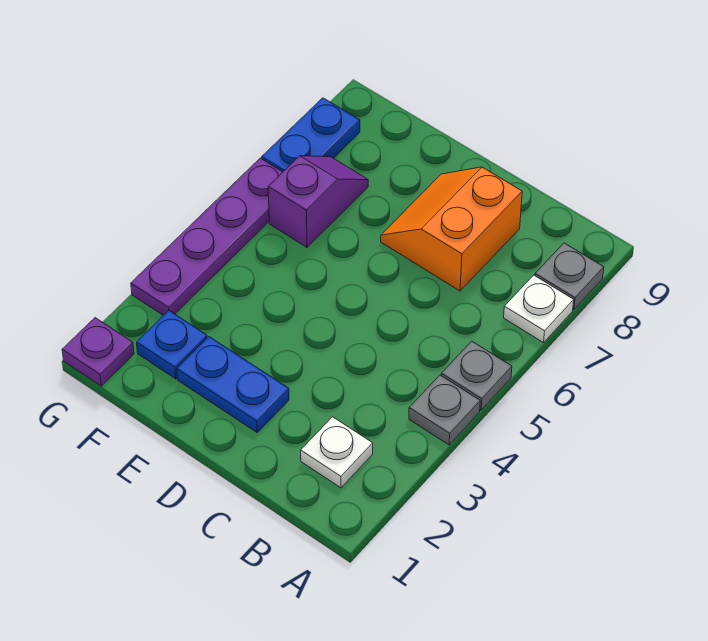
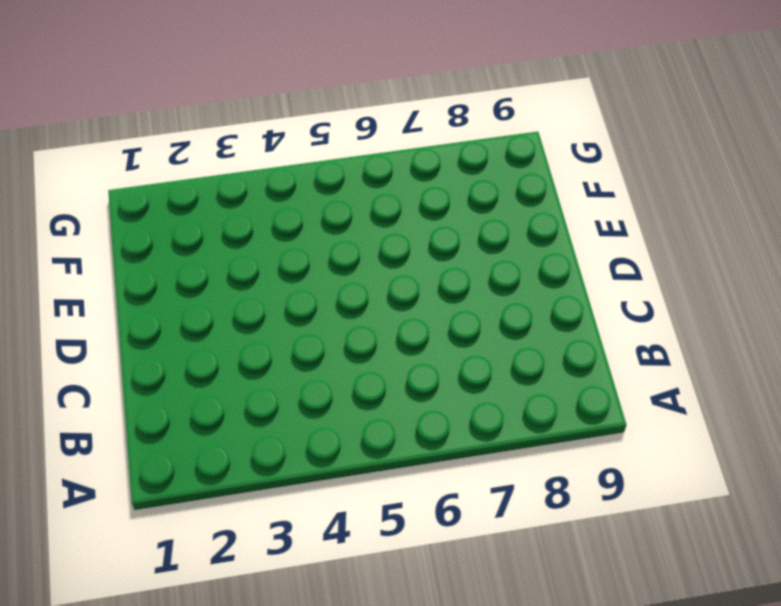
none -> grey plate A4 level 1
none -> grey plate A5 level 1
none -> white plate A7 level 1

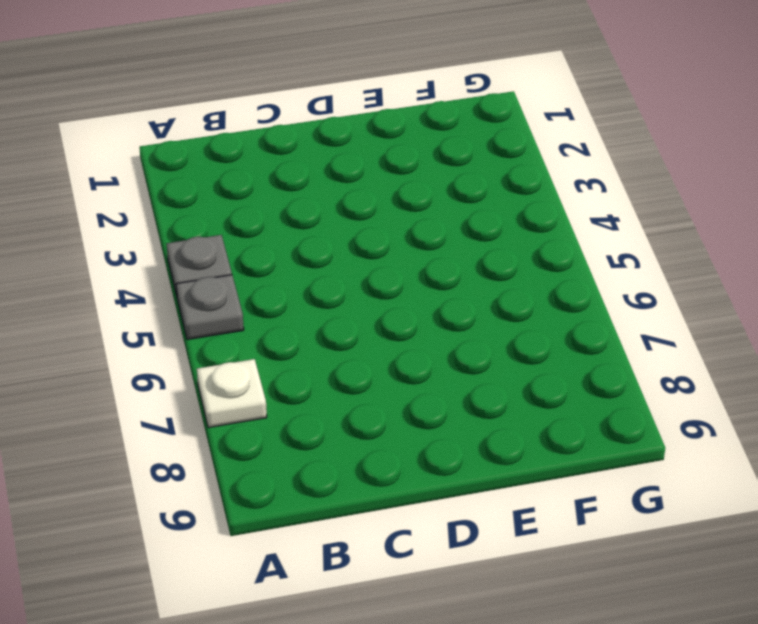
none -> grey plate A8 level 1
none -> white plate B2 level 1
none -> orange slope C7:D8 level 1 top C

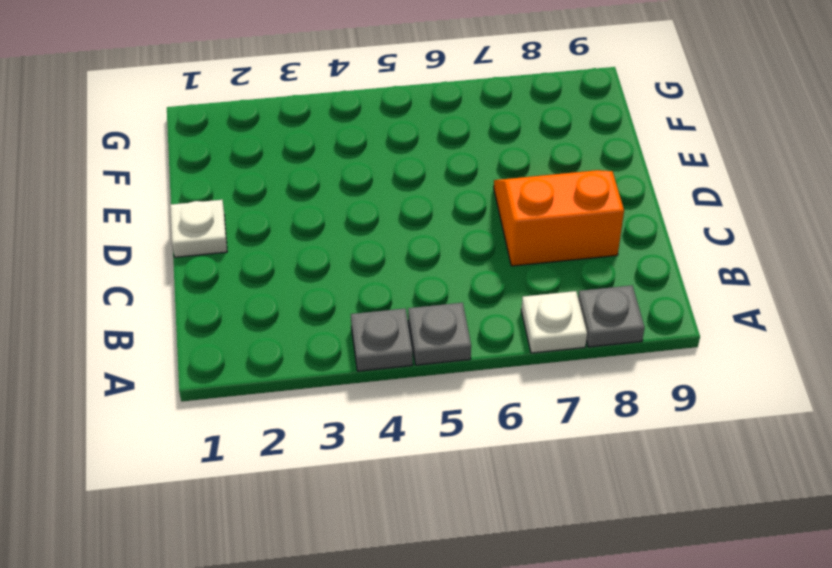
white plate D1 level 1 -> white plate B2 level 1
none -> blue plate D2:E2 level 1
none -> blue plate F2 level 1
none -> purple slope F6:F7 level 1 top 6

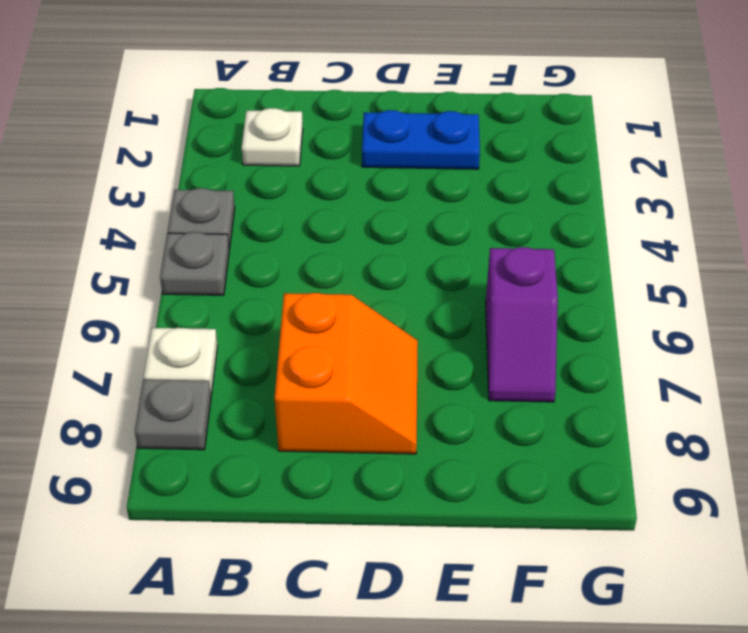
none -> blue plate F2 level 1
none -> purple plate G1 level 1
none -> purple plate G3:G6 level 1

